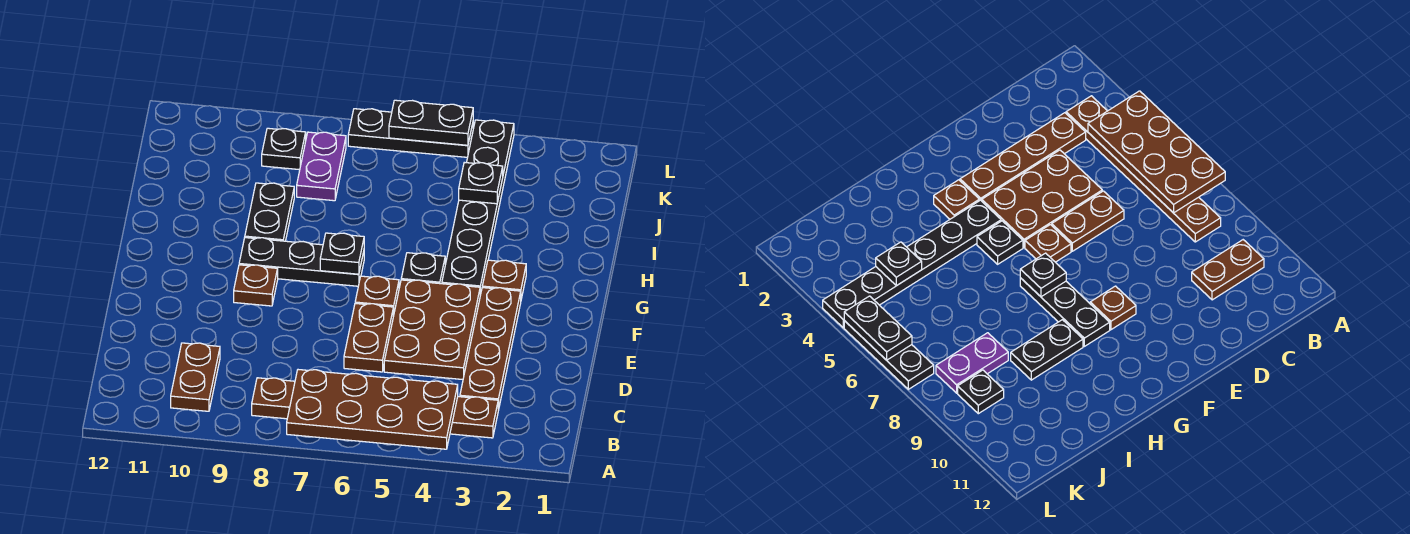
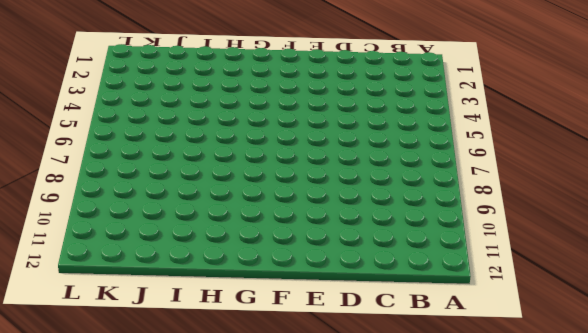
none -> brown plate B3:B8 level 1
none -> brown plate B10:C10 level 1
none -> brown plate C3:F3 level 1

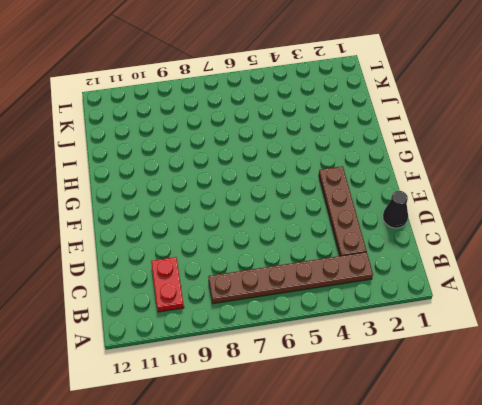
red plate B10:C10 level 1 -> brown plate B10:C10 level 1
black cone D1 level 1 -> none
none -> brown plate D4:F5 level 1
none -> brown plate D6:E6 level 1
none -> brown plate F6 level 1

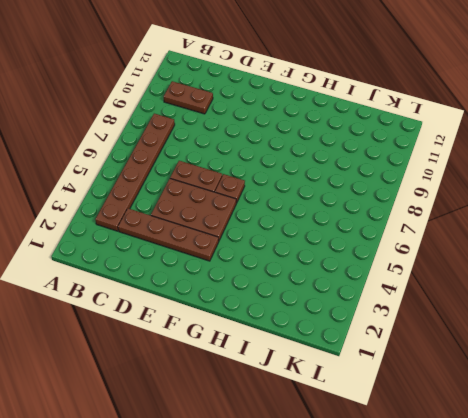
none -> brown plate F9 level 1
none -> brown plate G3 level 1
none -> black plate G4:L4 level 1

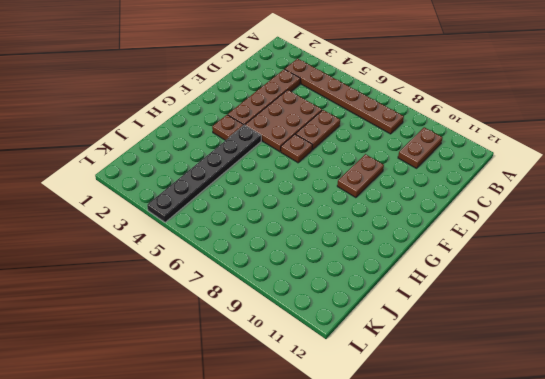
brown plate E9:F9 level 1 -> brown plate F9 level 1
none -> black plate G5 level 1
none -> black plate G7:G9 level 1
none -> black plate H9:I9 level 1

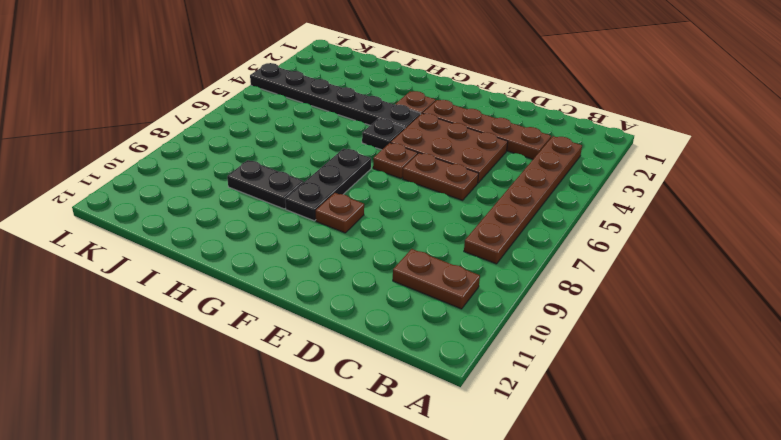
none -> purple plate J8:K8 level 1
none -> black plate K9 level 1
none -> black plate L5:L7 level 1

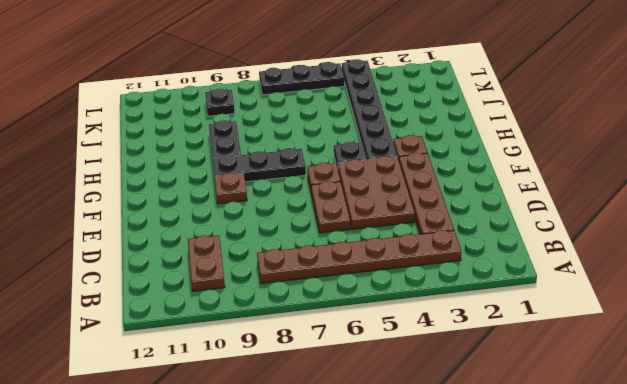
none -> purple plate J8:K8 level 1
none -> brown plate A4:B7 level 2
none -> black plate G7 level 2

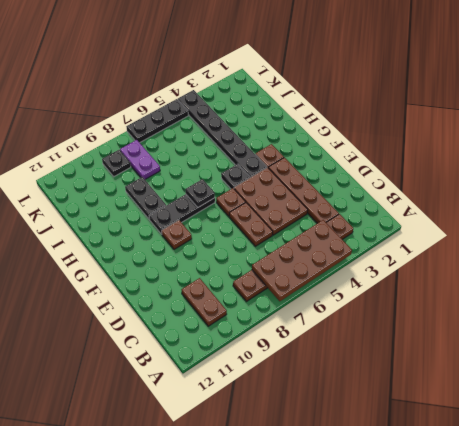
none -> black plate J4 level 2
none -> black plate L5:L6 level 2

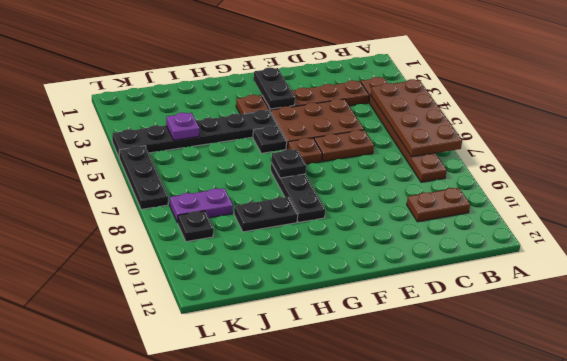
black plate F2:F3 level 2 -> black plate L5:L6 level 2
purple plate J4 level 2 -> black plate J4 level 2
none -> brown plate F9 level 1

